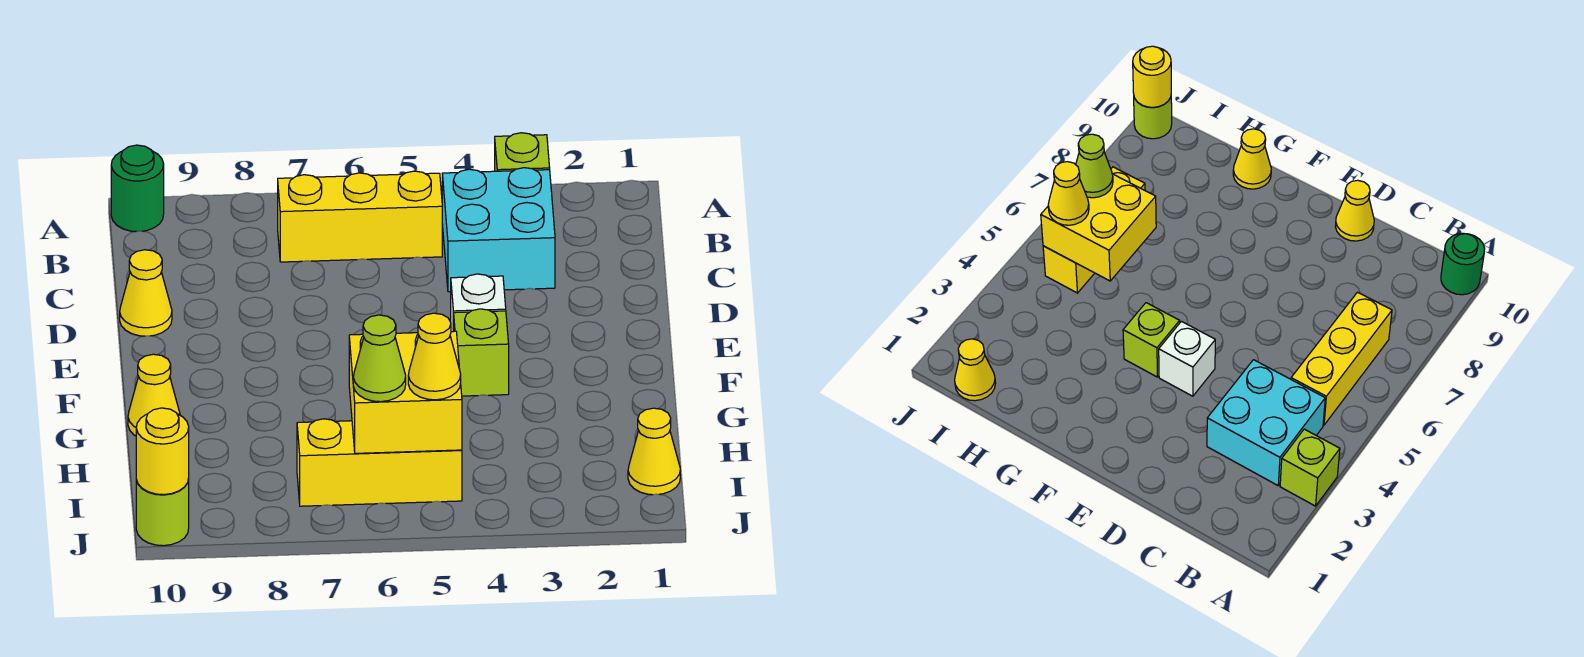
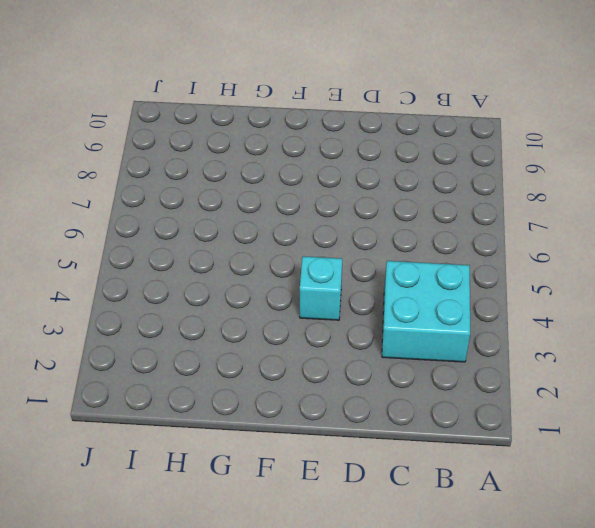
cyan brick E4 level 1 -> white brick E4 level 1
none -> lime brick A3 level 1
none -> green round brick A10 level 1
none -> yellow brick B5:B7 level 1

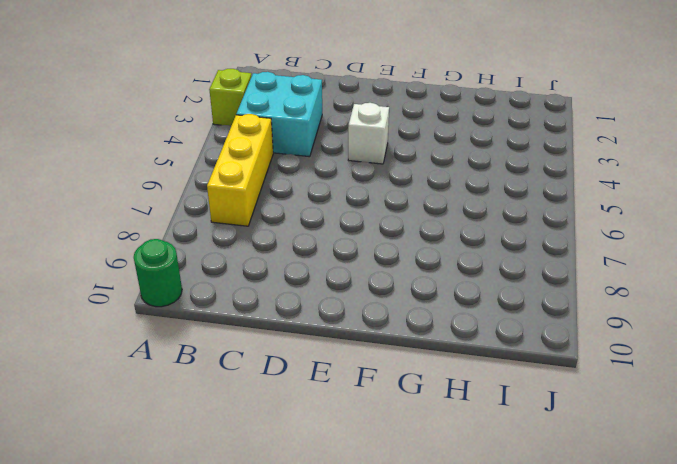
none -> yellow cone D10 level 1
none -> lime brick F4 level 1
none -> yellow cone G10 level 1

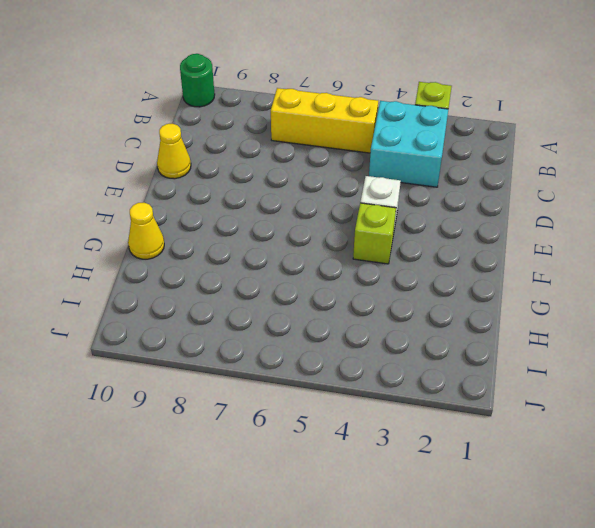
none -> yellow cone I1 level 1
none -> yellow brick I5:I7 level 1
none -> lime round brick J10 level 1

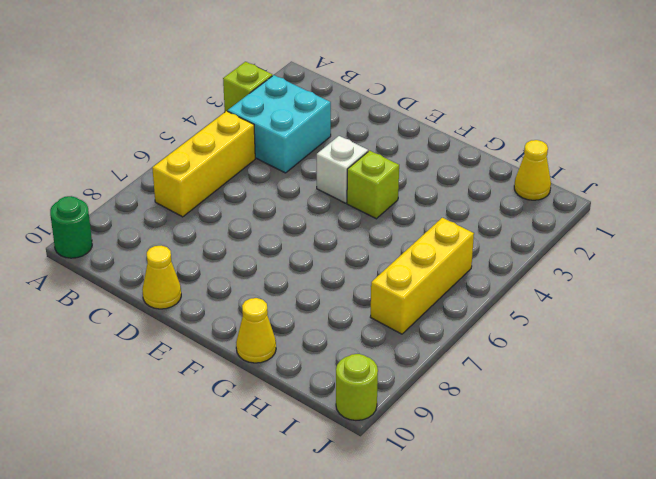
none -> yellow brick H5:I6 level 2
none -> yellow round brick J10 level 2
none -> yellow cone I5 level 3

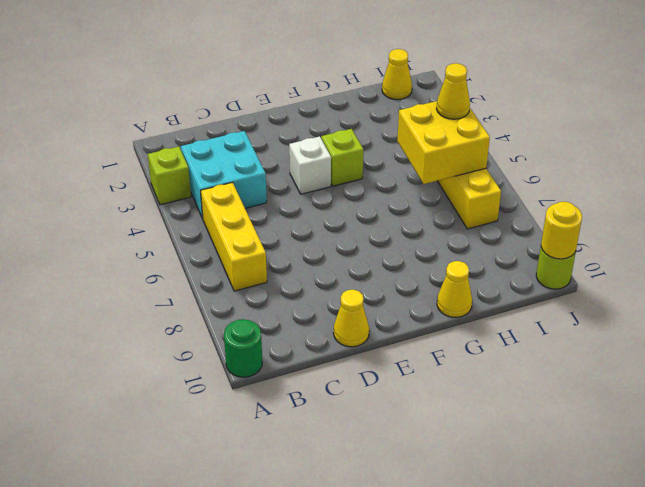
none -> lime cone I6 level 3

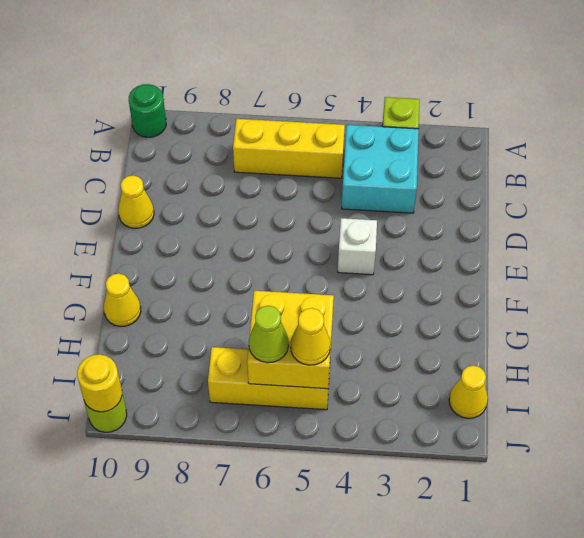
none -> lime brick F4 level 1

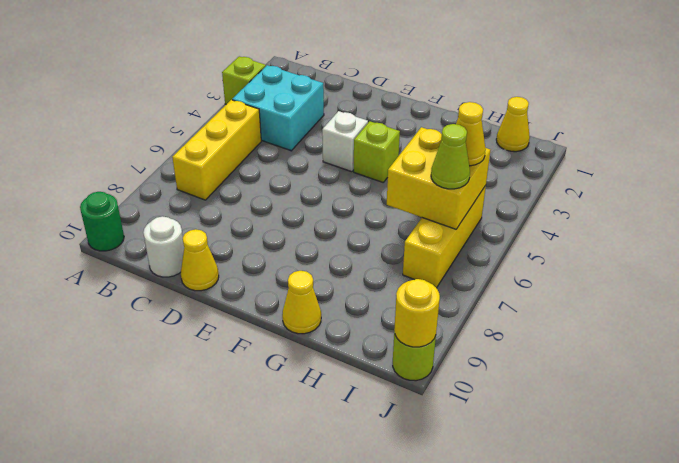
white round brick C10 level 1 -> none

